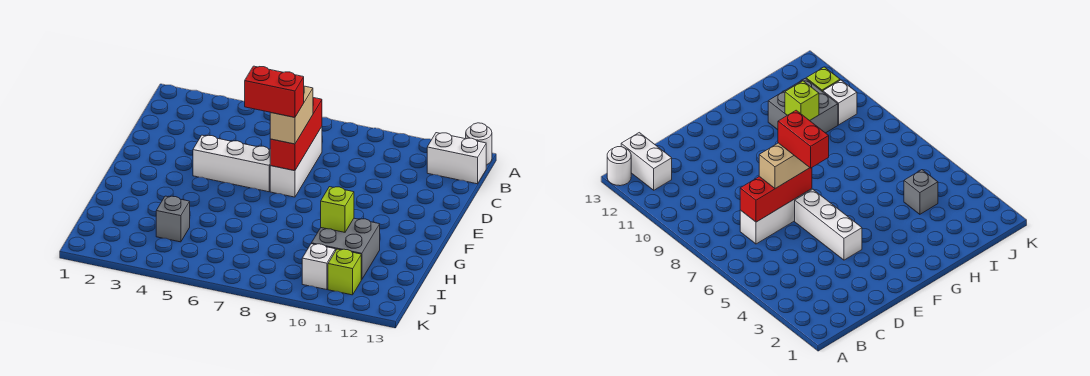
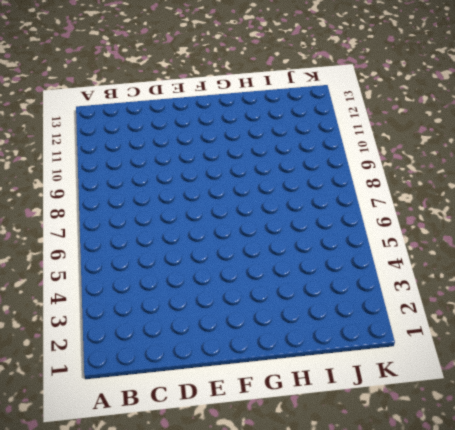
none -> white round brick A13 level 1
none -> white brick B12:B13 level 1
none -> white brick C7:E7 level 1

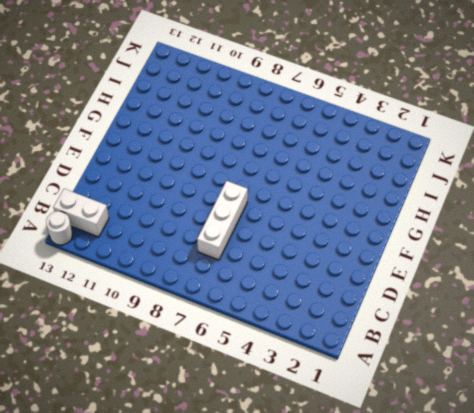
none -> white brick E4:E6 level 1
none -> grey brick H10:I11 level 1
none -> grey brick I4 level 1

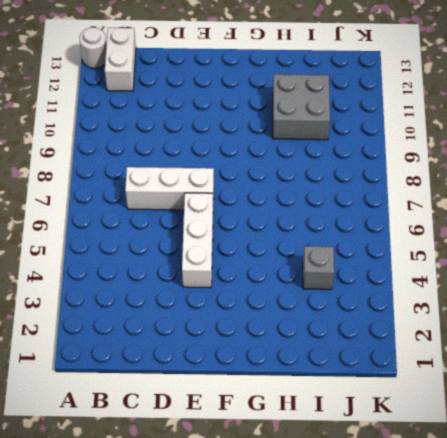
none -> white brick J10 level 1
none -> lime brick J11 level 1
none -> red brick C7:E7 level 2

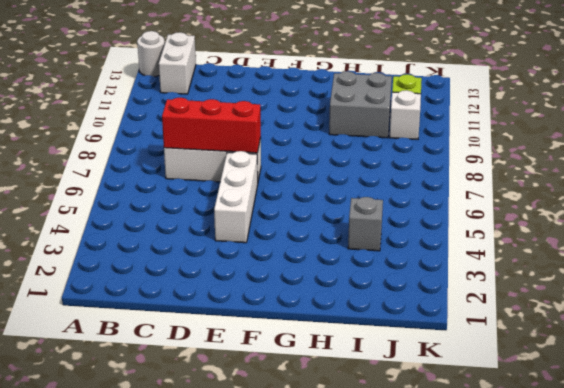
none -> lime brick H10 level 2
none -> tan brick D7:E7 level 3
none -> red brick E6:E7 level 4

